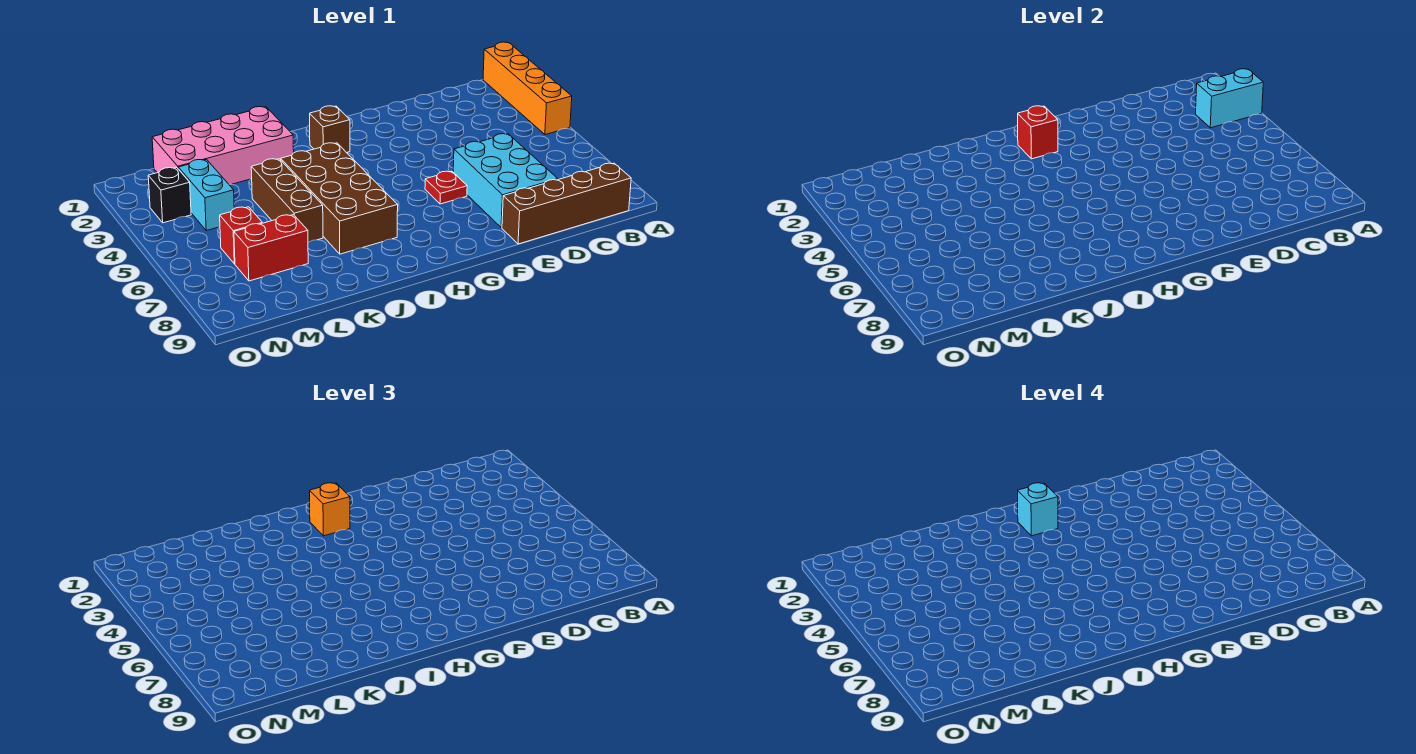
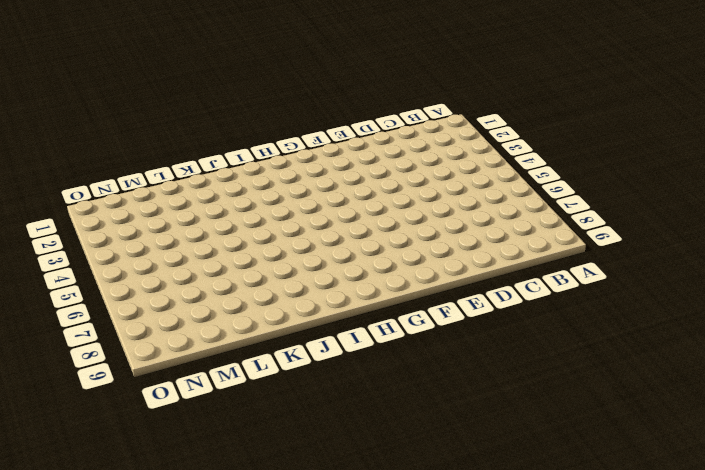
none -> orange brick A1:A4 level 1
none -> brown brick B9:E9 level 1
none -> cyan brick D6:E8 level 1

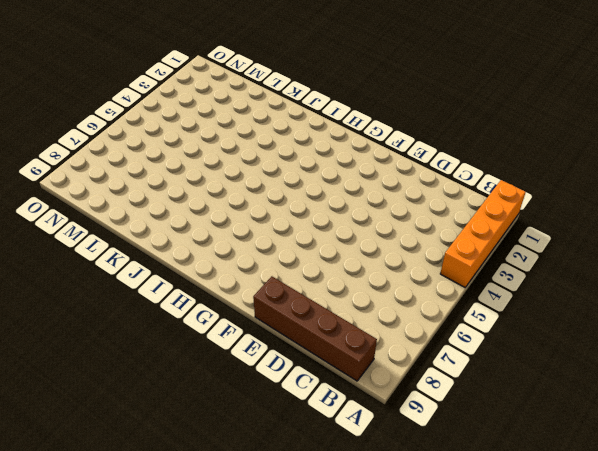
none -> cyan brick D6:E8 level 1
none -> red plate F6 level 1
none -> brown brick H2 level 1

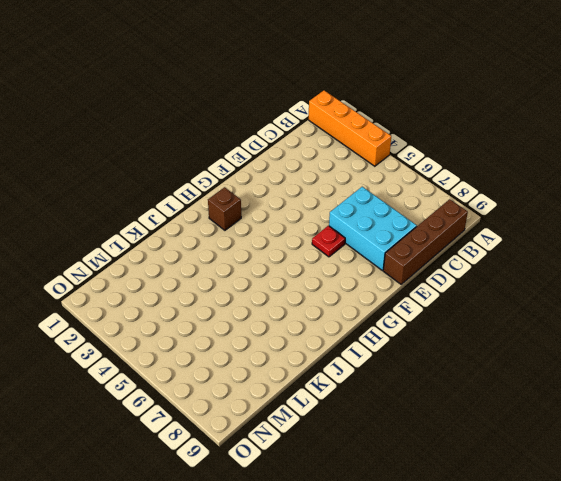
none -> brown brick I4:J7 level 1
none -> pink brick J1:M2 level 1
none -> brown brick K4:K6 level 1

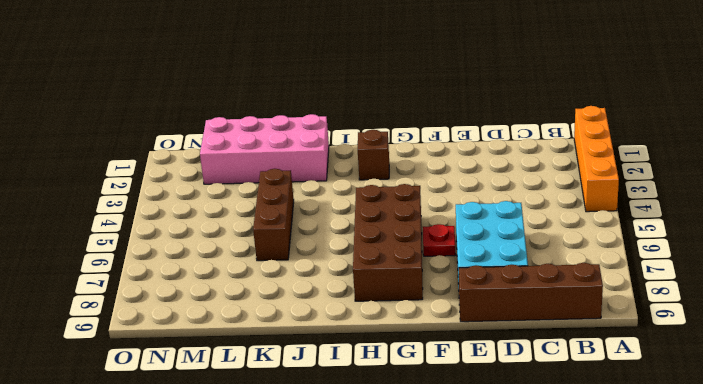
brown brick G5:H8 level 1 -> brown brick I4:J7 level 1
none -> red brick L7:M7 level 1
none -> cyan brick M3:M4 level 1
none -> red brick M6 level 1

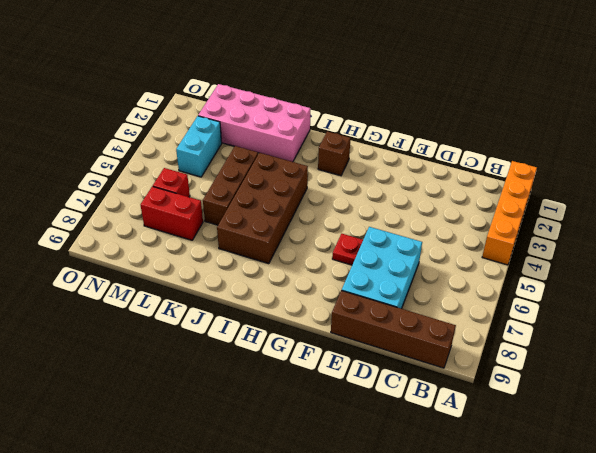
none -> black brick N3 level 1
none -> cyan brick A3:B3 level 2
none -> red brick H2 level 2

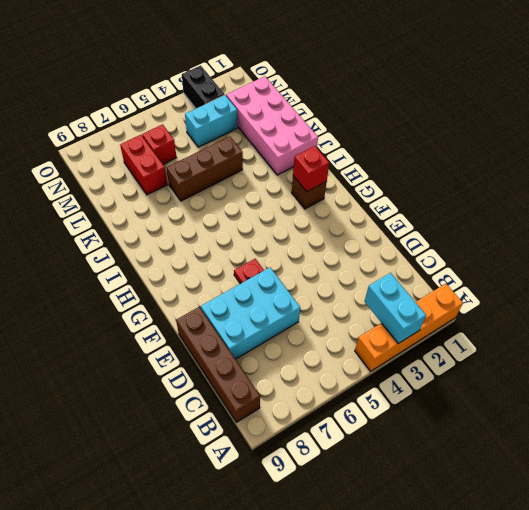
black brick N3:O3 level 1 -> black brick N3 level 1
none -> brown brick I4:J7 level 1
none -> orange brick H2 level 3
none -> cyan brick H2 level 4

